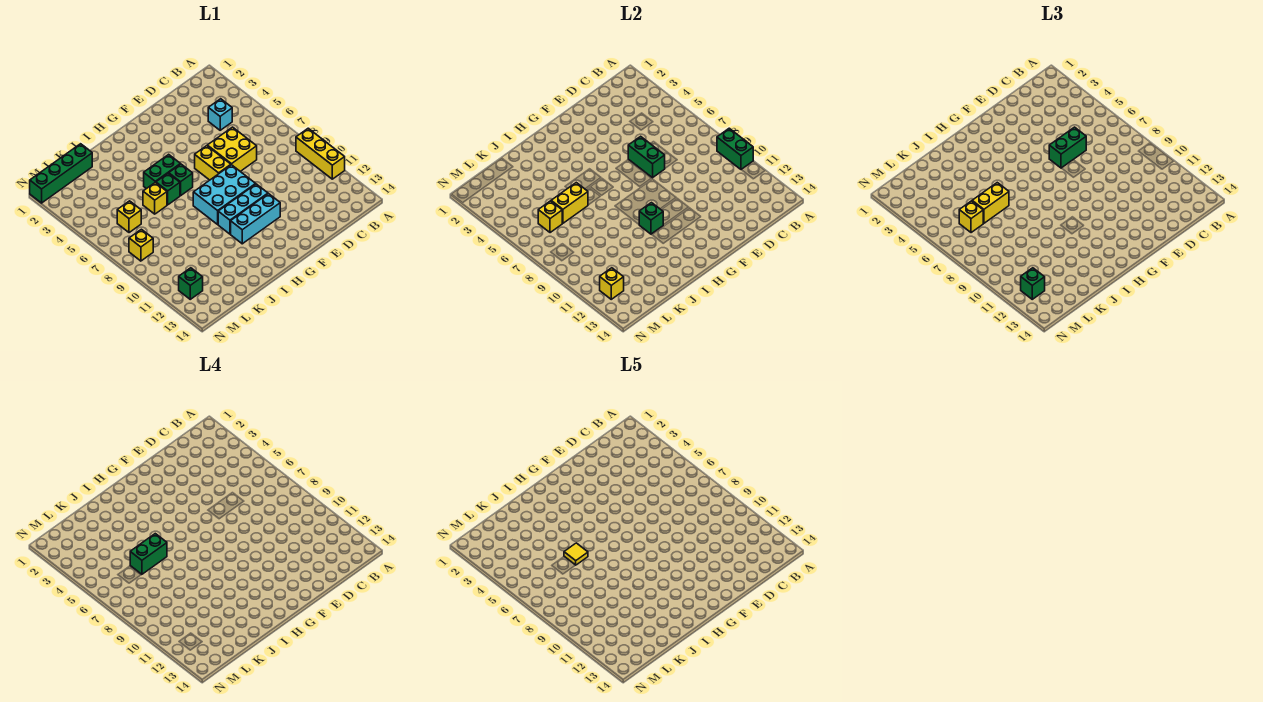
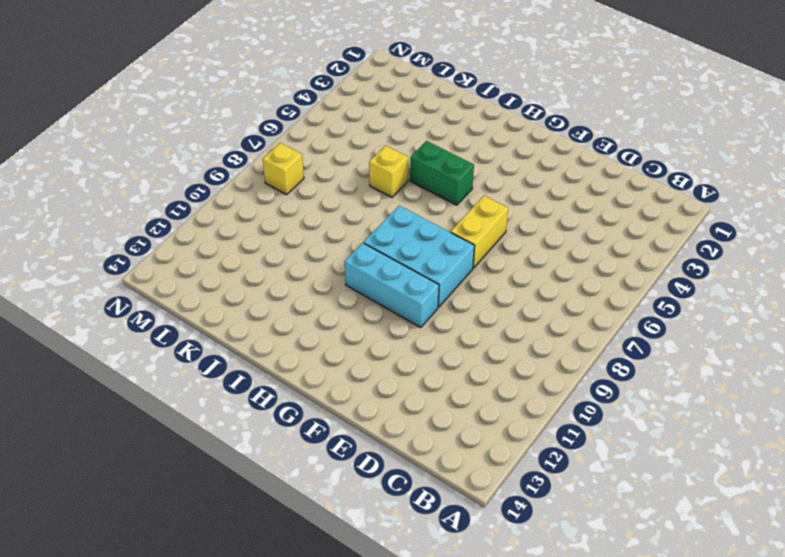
none -> yellow brick A9:A11 level 1
none -> cyan brick C4 level 1
none -> yellow brick D6:E7 level 1

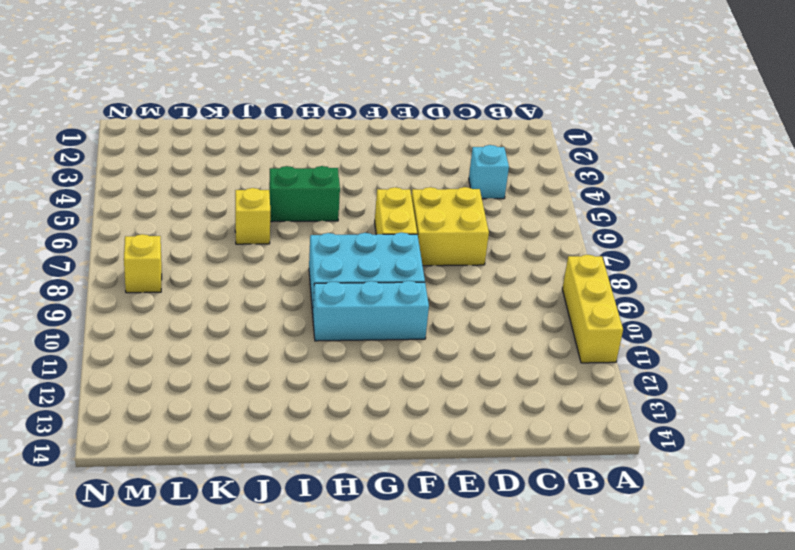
none -> cyan brick F11:H11 level 1
none -> green brick H6 level 1
none -> green brick I6 level 1

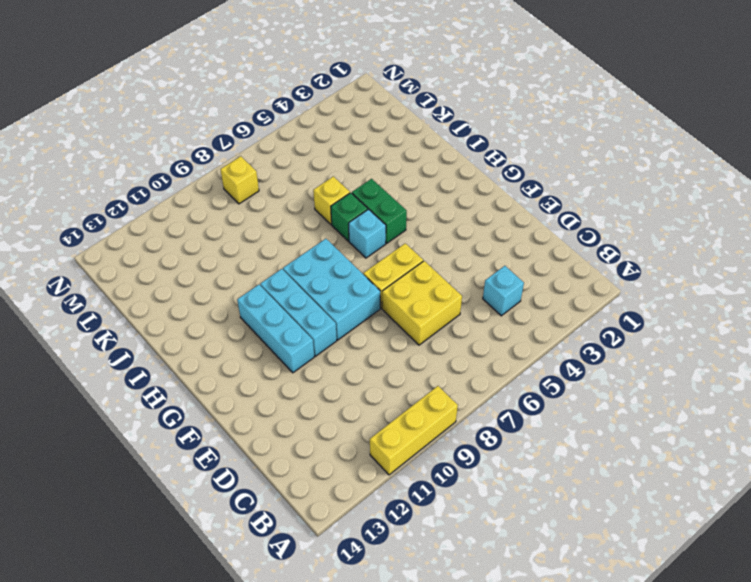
cyan brick H6 level 1 -> green brick H6 level 1
none -> green brick K1:N1 level 1
none -> yellow brick L6 level 1
none -> green brick M12 level 1

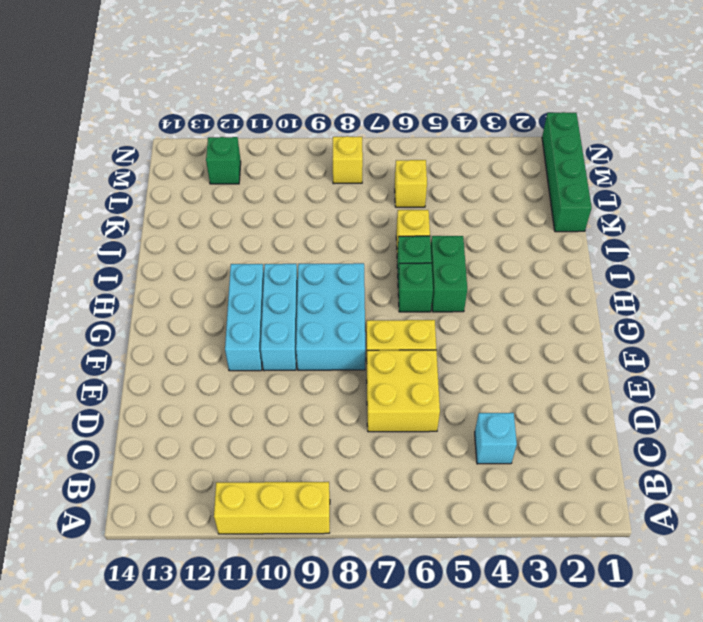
none -> green brick A9:A10 level 2
none -> green brick E6:E7 level 2
none -> green brick H10 level 2

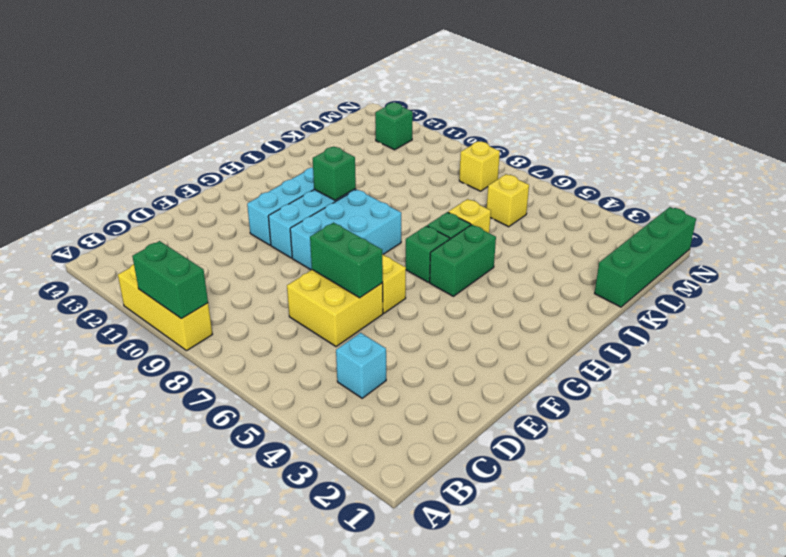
none -> yellow brick J6:K6 level 2
none -> yellow brick L6 level 2
none -> yellow brick M12 level 2

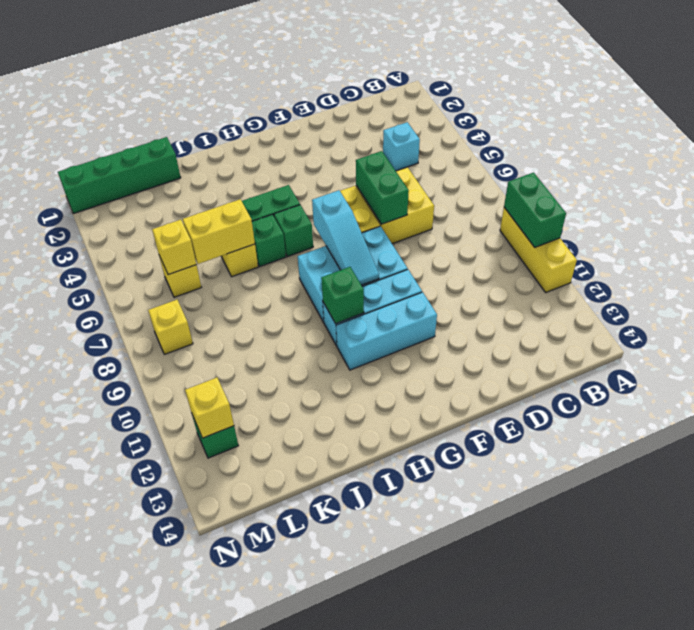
cyan slope G7:G9 level 2 top 7 -> none
none -> green brick D6:E6 level 3
none -> yellow brick J6:K6 level 3
none -> yellow brick L6 level 3

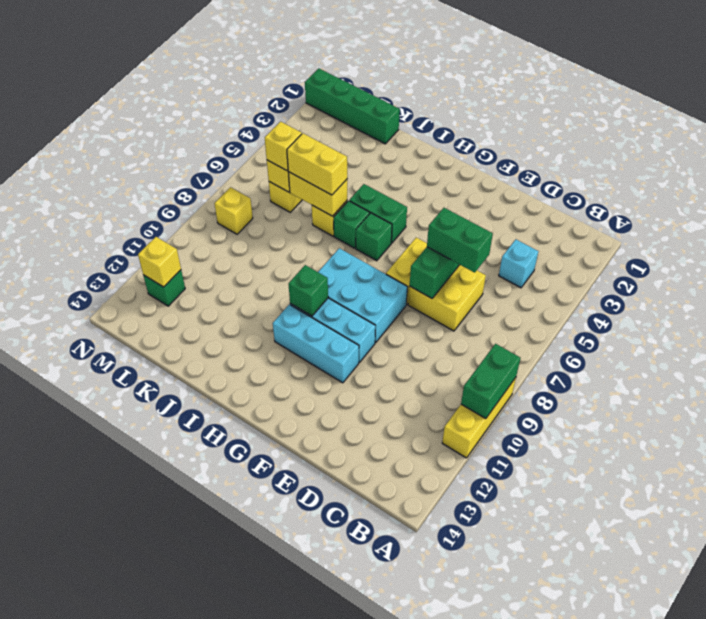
none -> green brick M12 level 3
none -> green brick J6:K6 level 4
none -> yellow tile J6 level 5

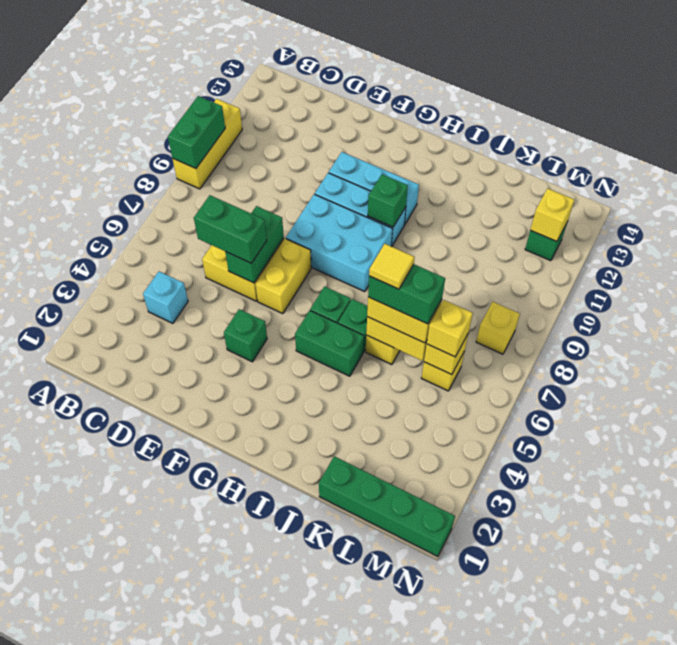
green brick F4 level 1 -> green brick M12 level 3

